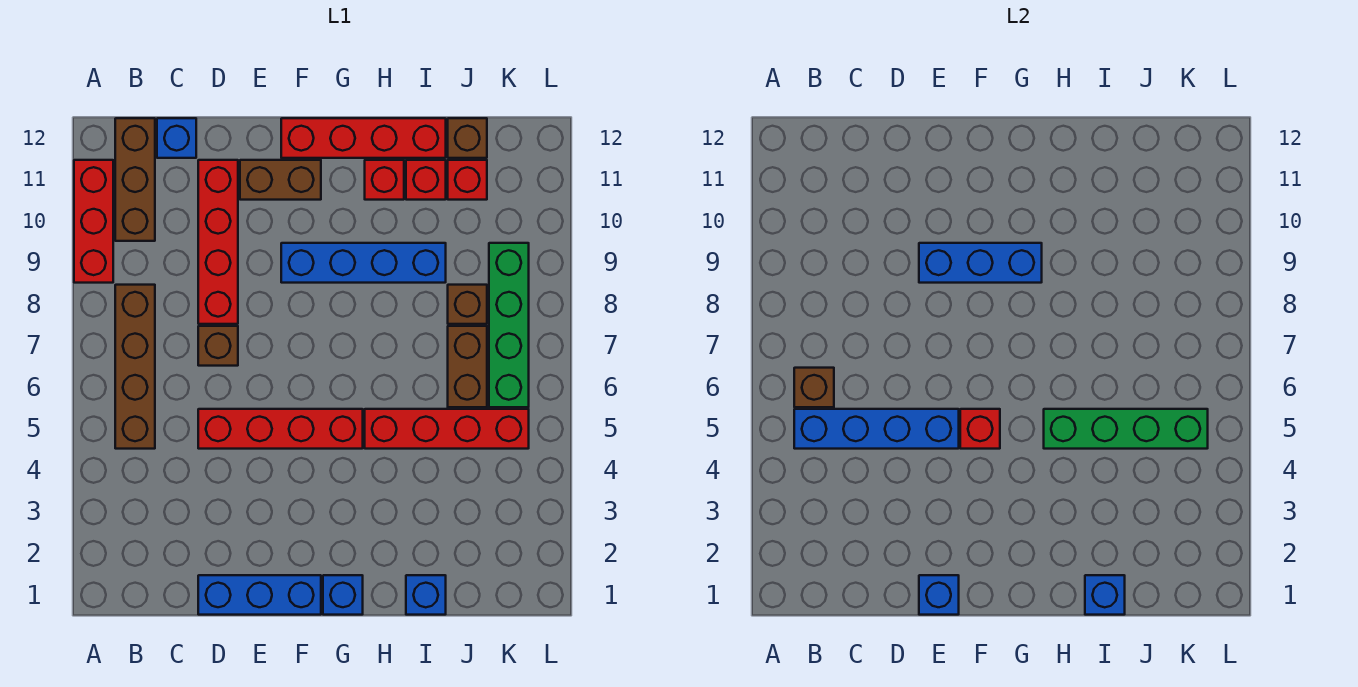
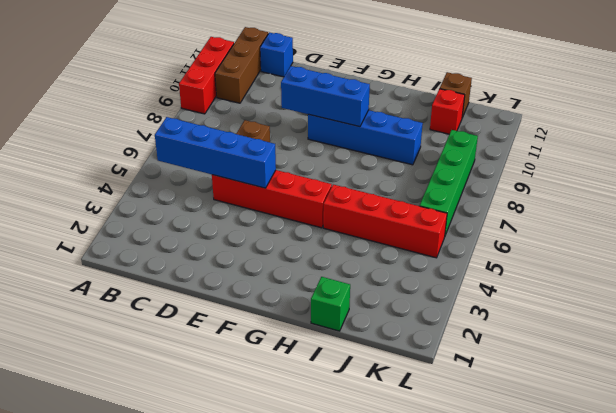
green brick I1 level 1 -> blue brick I1 level 1
none -> brown brick B5:B8 level 1
none -> blue brick D1:F1 level 1
none -> red brick D8:D11 level 1

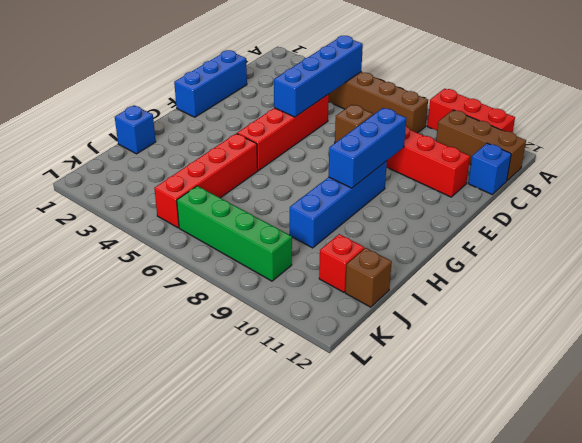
none -> brown brick E11:F11 level 1
none -> red brick F12:I12 level 1
none -> blue brick G1 level 1

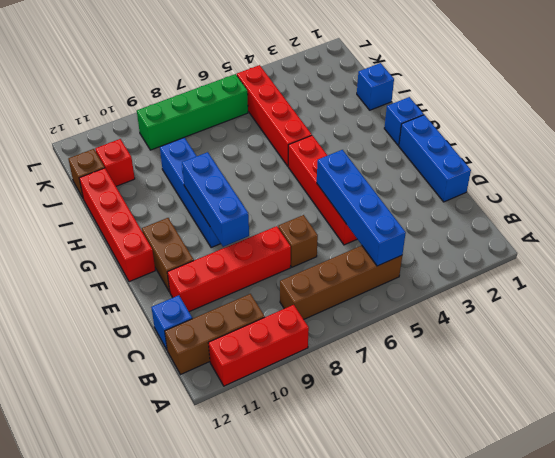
none -> red brick H11 level 1
none -> red brick I11 level 1
none -> brown brick J6:J7 level 1

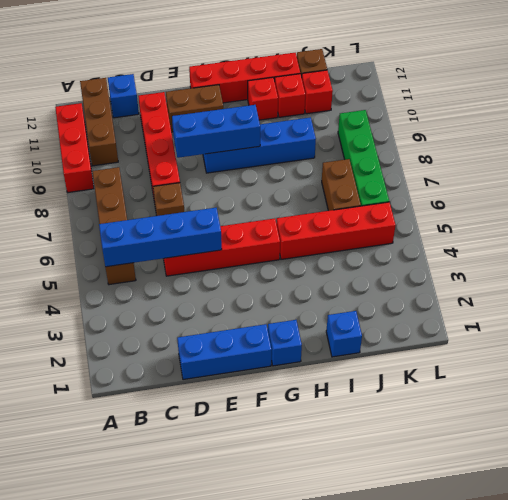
none -> brown brick J8 level 1
none -> brown brick B6 level 2
none -> blue brick E1 level 2

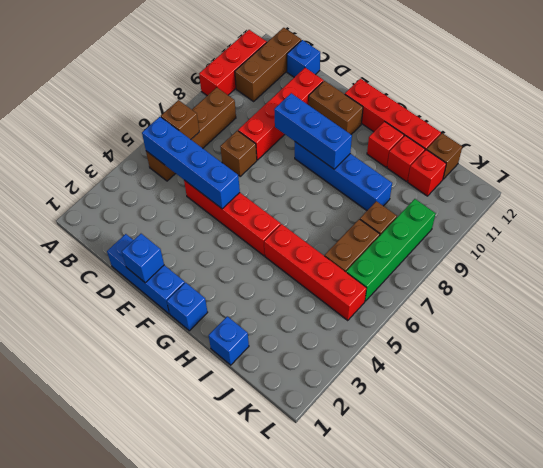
none -> red brick F5 level 2
none -> green brick H5:K5 level 2
none -> blue brick I1 level 2

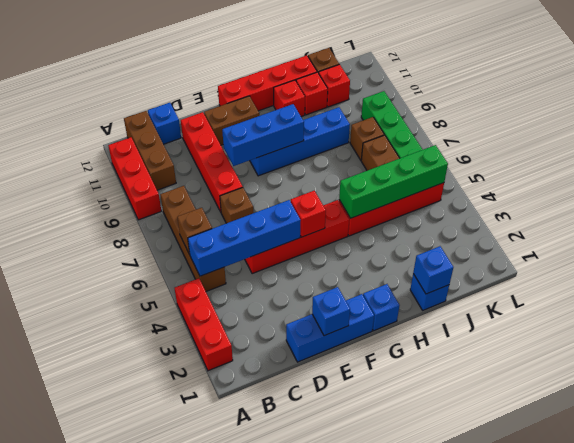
red brick A2:A4 level 1 -> none

